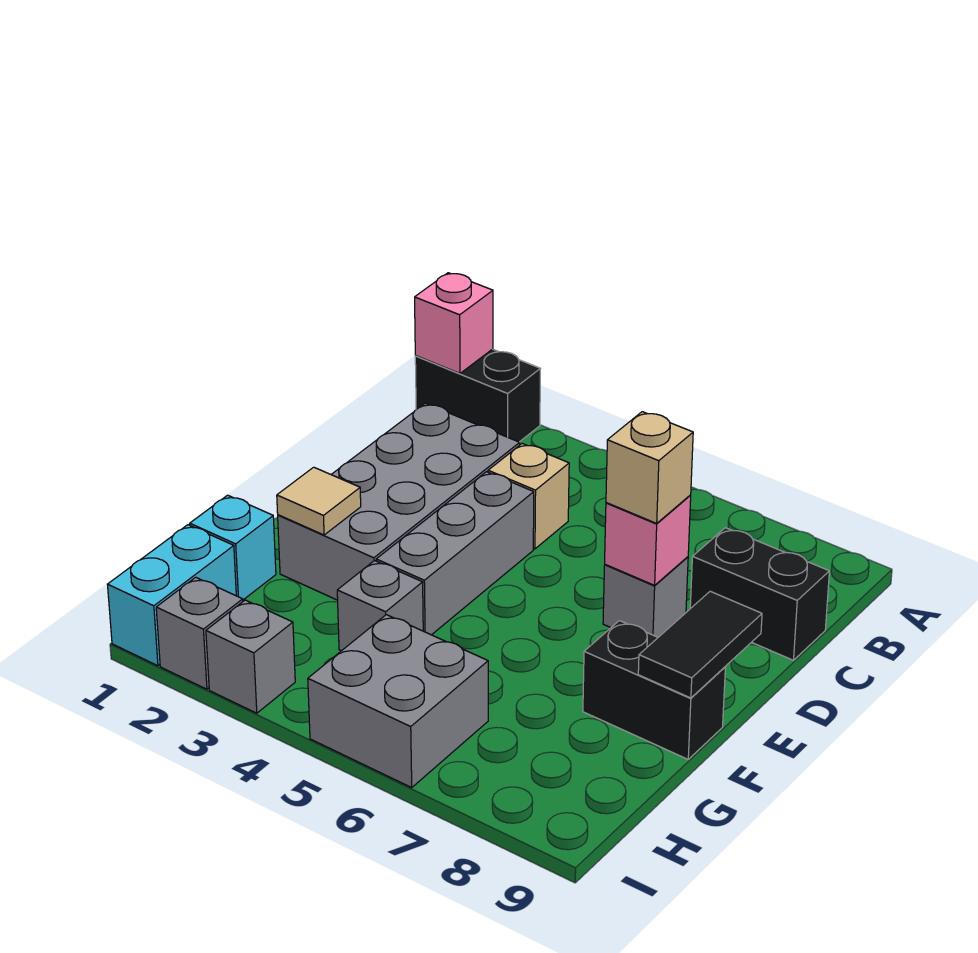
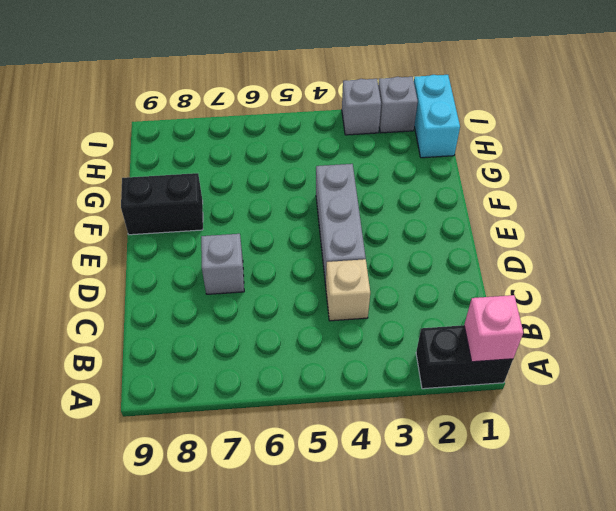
none -> grey brick C2:F3 level 1
none -> black brick C8:C9 level 1
none -> cyan brick G1 level 1

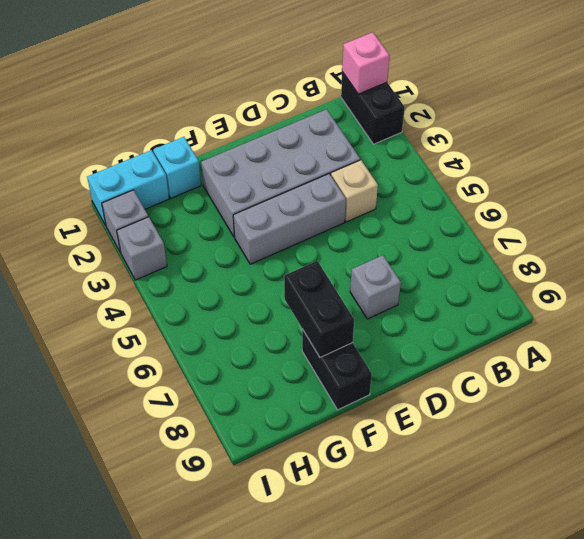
black brick F7:F8 level 2 -> black brick C8:C9 level 1
none -> grey brick G4 level 1
none -> grey brick H5:I6 level 1
none -> pink brick D7 level 2

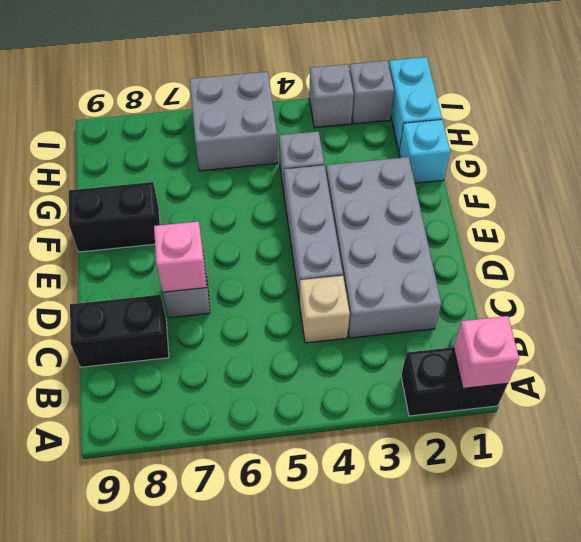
none -> black tile E9:F9 level 2
none -> tan tile F2 level 2
none -> tan brick D7 level 3

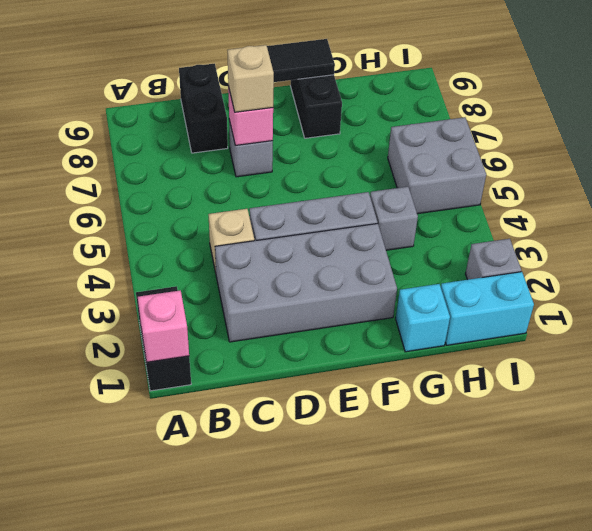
none -> grey brick I3 level 1
none -> tan tile F2 level 2

